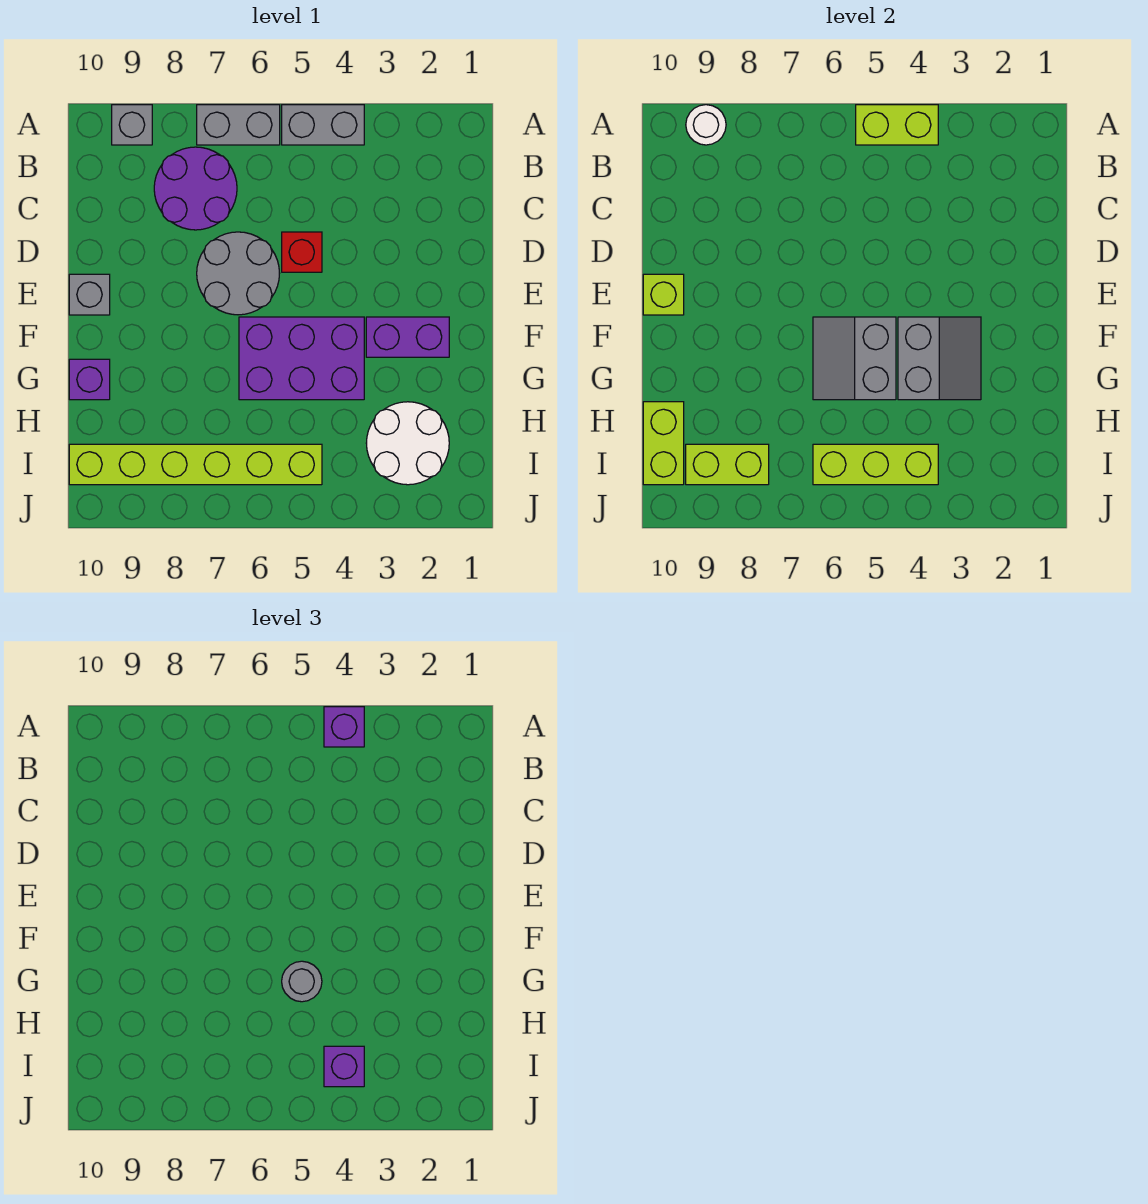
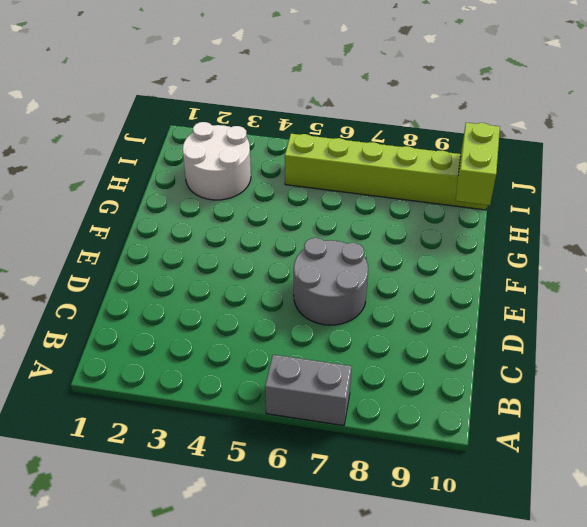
none -> grey brick A4:A5 level 1
none -> grey brick A9 level 1
none -> purple round brick B7:C8 level 1

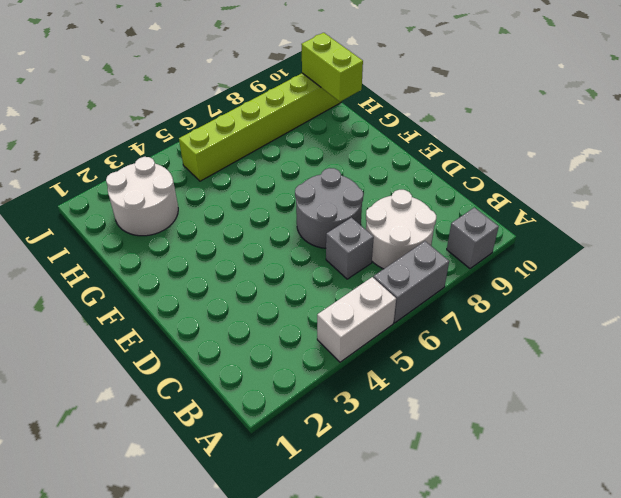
white brick A4:A5 level 1 -> grey brick A4:A5 level 1
white round brick B7:C8 level 1 -> purple round brick B7:C8 level 1
grey brick C6 level 1 -> grey brick E10 level 1
none -> red brick D5 level 1
none -> purple brick F2:F3 level 1
none -> purple brick F4:G6 level 1

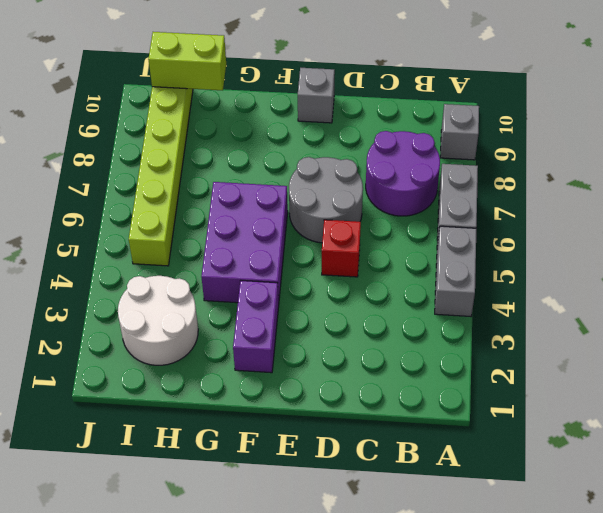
none -> purple brick G10 level 1
none -> lime brick A4:A5 level 2
none -> white round brick A9 level 2

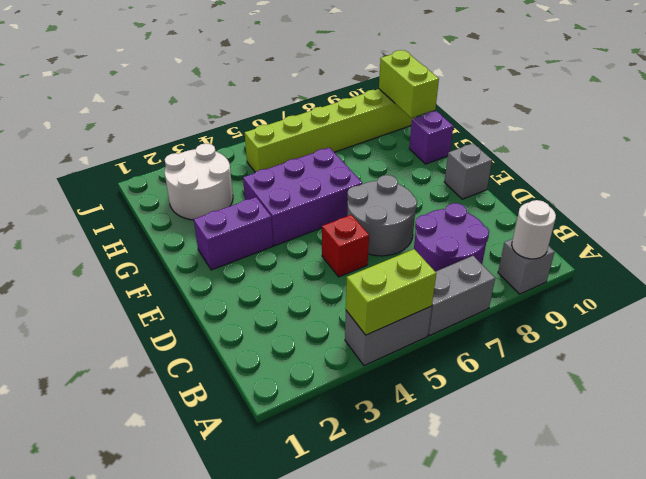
none -> lime brick E10 level 2
none -> grey slope F3:G4 level 2 top 4
none -> grey slope F5:G6 level 2 top 5

